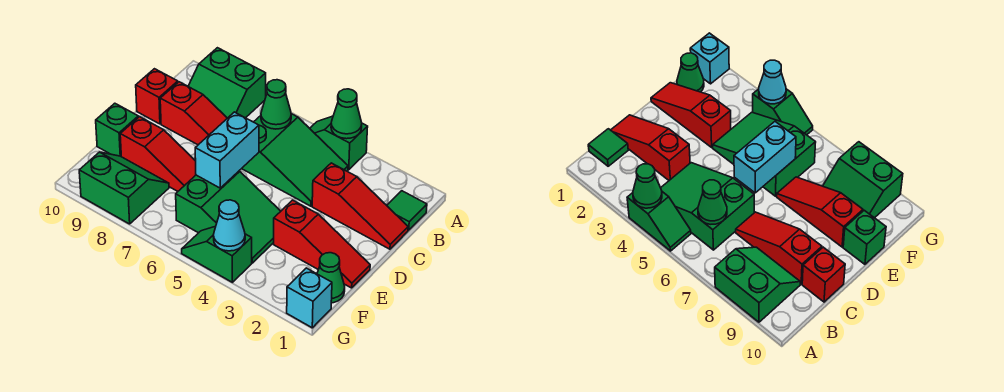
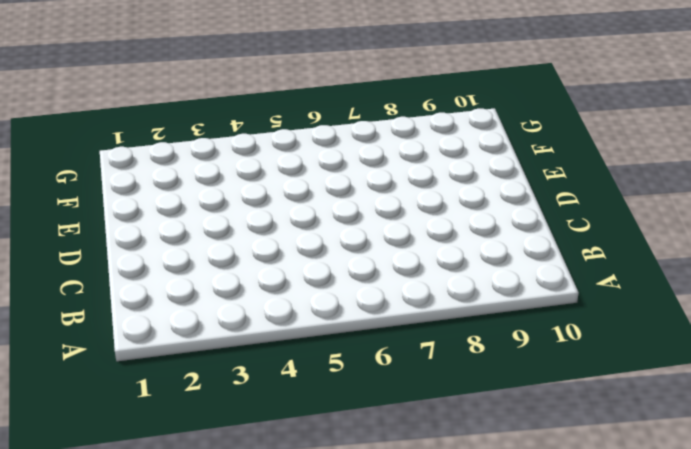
none -> green slope A4:A5 level 1 top 4
none -> green slope A8:B9 level 1 top A
none -> green tile B1 level 1

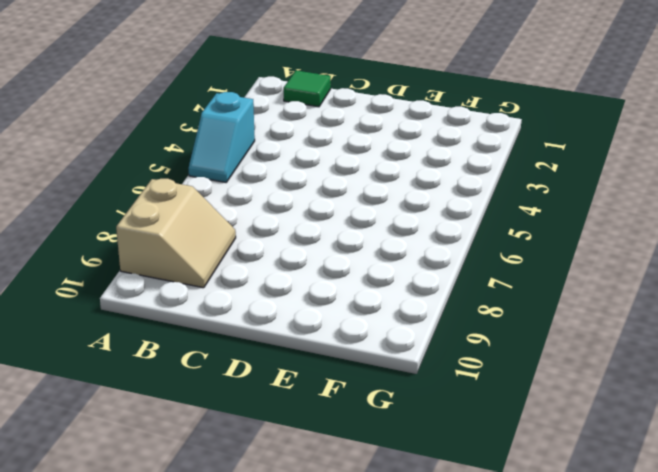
cyan slope A4:A5 level 1 top 4 -> green slope A4:A5 level 1 top 4
tan slope A8:B9 level 1 top A -> green slope A8:B9 level 1 top A
none -> green slope B4:C6 level 1 top 6
none -> red slope C1:C3 level 1 top 3
none -> red slope C7:C9 level 1 top 9

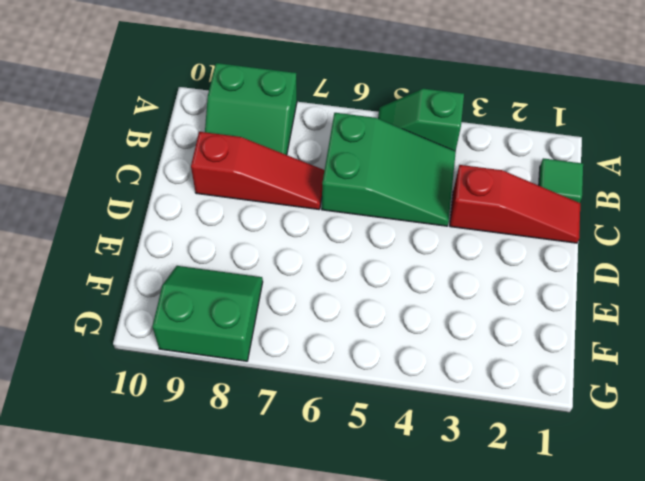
none -> red brick C10 level 1
none -> red slope E1:E3 level 1 top 3
none -> green slope E4:F6 level 1 top 6

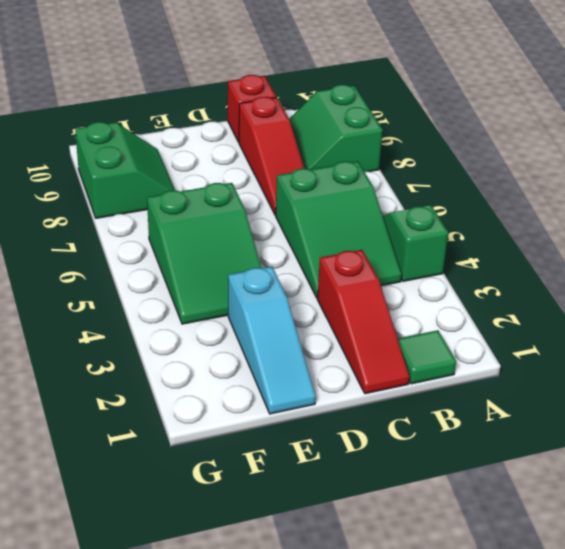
cyan slope E1:E3 level 1 top 3 -> red slope E1:E3 level 1 top 3
none -> red slope E7:E9 level 1 top 9
none -> green brick E10 level 1
none -> green cone F1 level 1

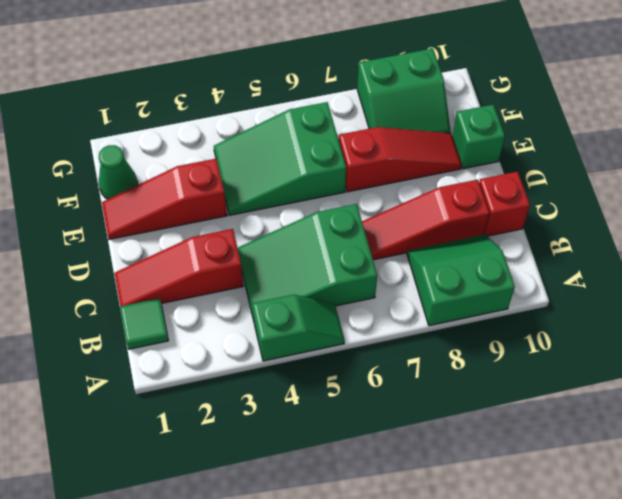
red slope E7:E9 level 1 top 7 -> red slope E7:E9 level 1 top 9
none -> cyan brick G1 level 1
none -> green slope G4:G5 level 1 top 4
none -> green cone A4 level 2

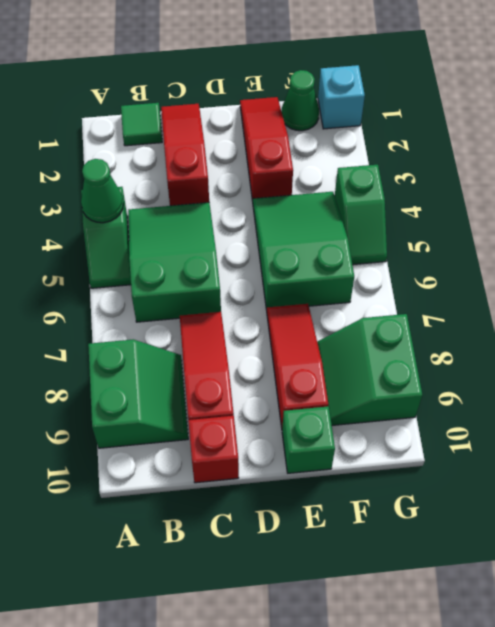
none -> green cone B6 level 2
none -> cyan brick D6:E6 level 2
none -> cyan cone G4 level 2

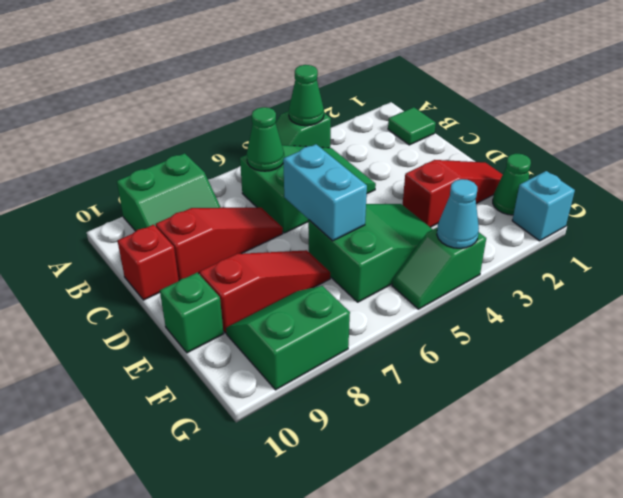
none -> red slope C1:C3 level 1 top 3

